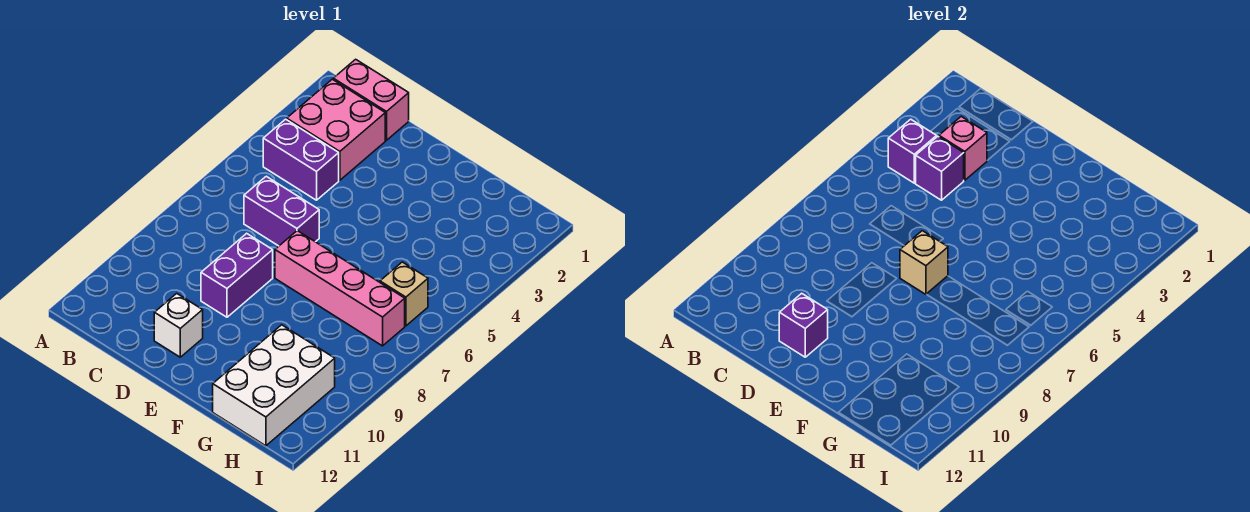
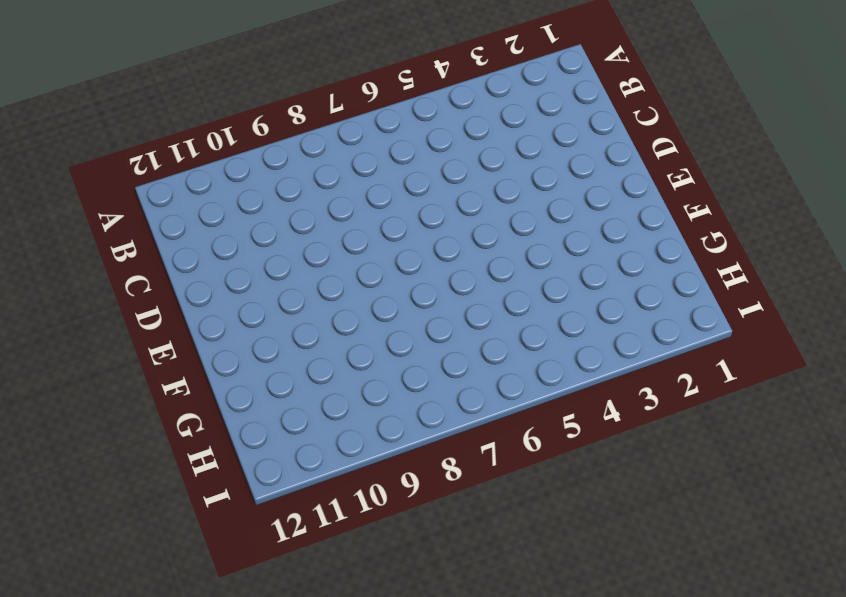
none -> pink brick B1:C1 level 1
none -> pink brick B2:C3 level 1
none -> purple brick B4:C4 level 1

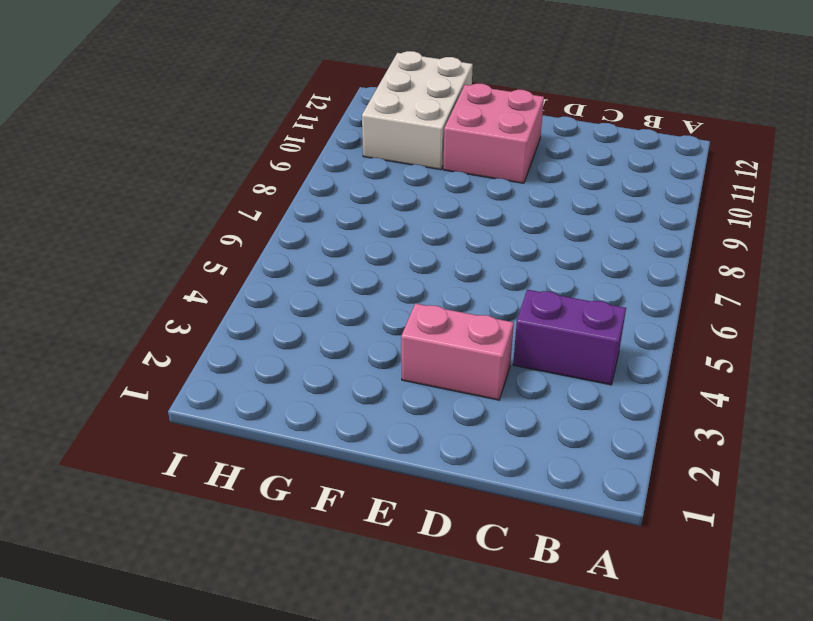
pink brick D3:E3 level 1 -> pink brick B1:C1 level 1
pink brick E10:F11 level 1 -> pink brick B2:C3 level 1
none -> purple brick C6:D6 level 1
none -> purple brick D8:D9 level 1
none -> white brick D11 level 1

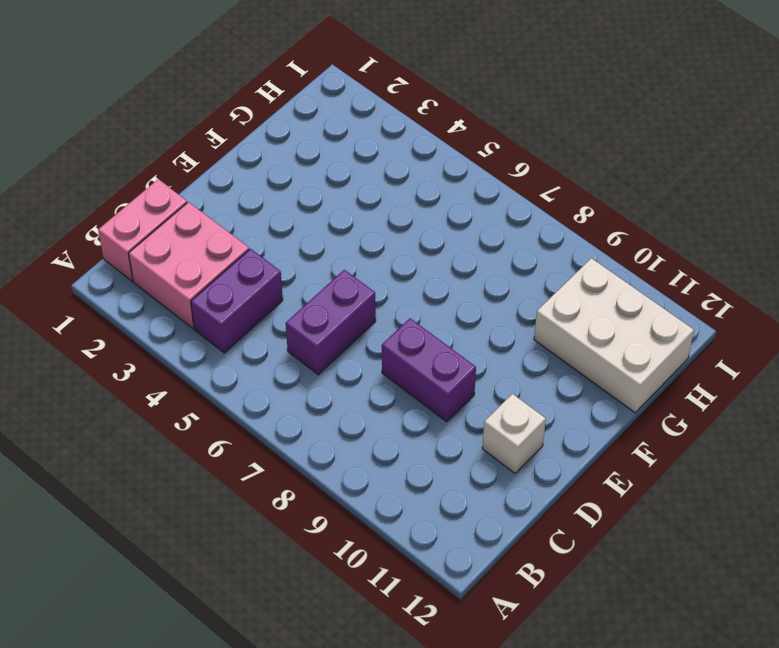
none -> pink brick E7:H7 level 1
none -> tan brick H6 level 1
none -> purple brick B4 level 2

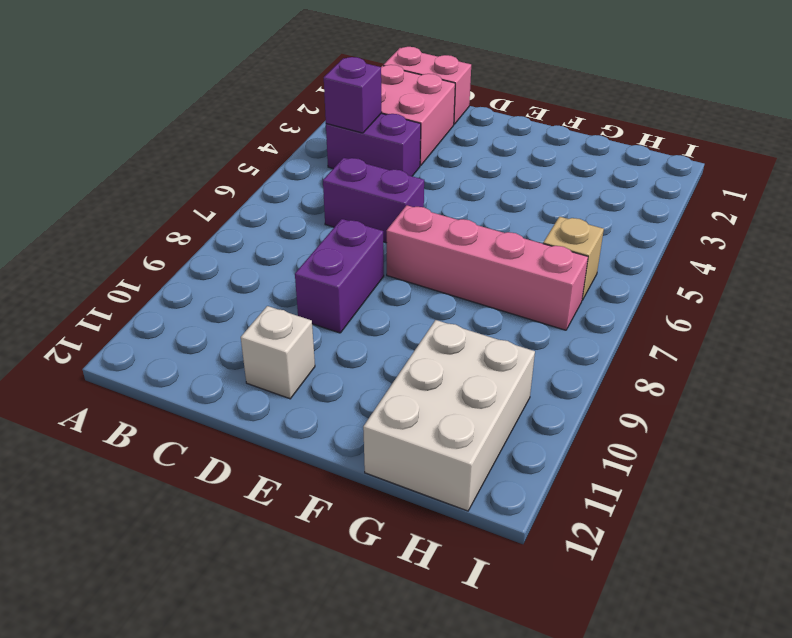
none -> pink brick C3 level 2
none -> purple brick C4 level 2
none -> purple brick D11 level 2

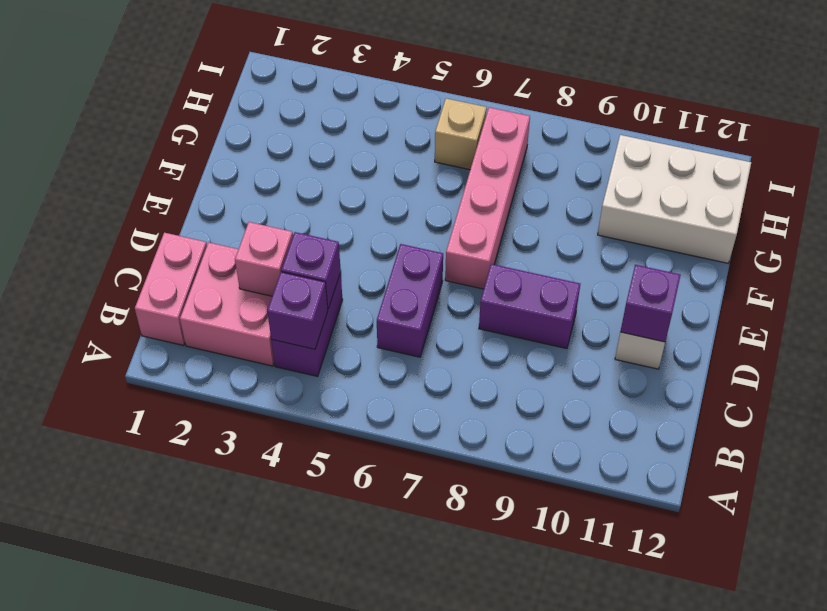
none -> tan brick E7 level 2

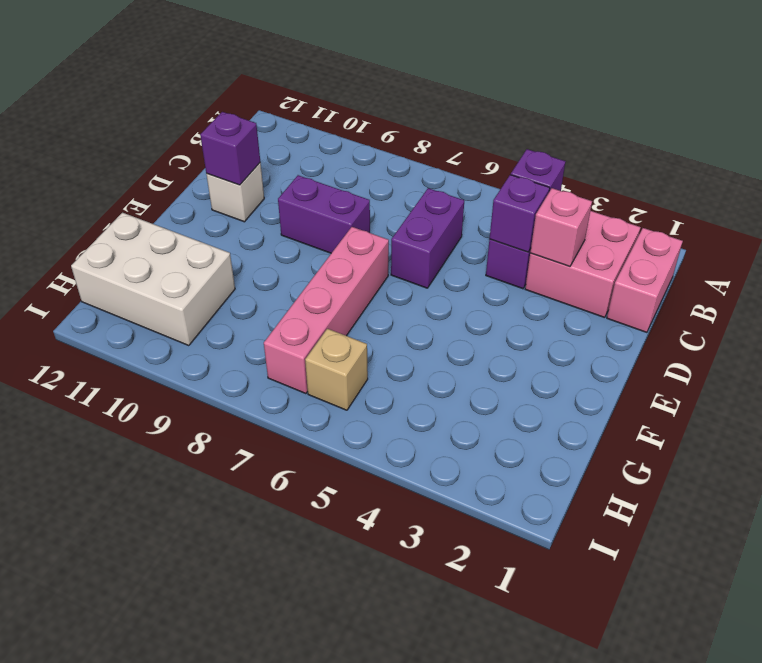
none -> tan brick E7 level 2

